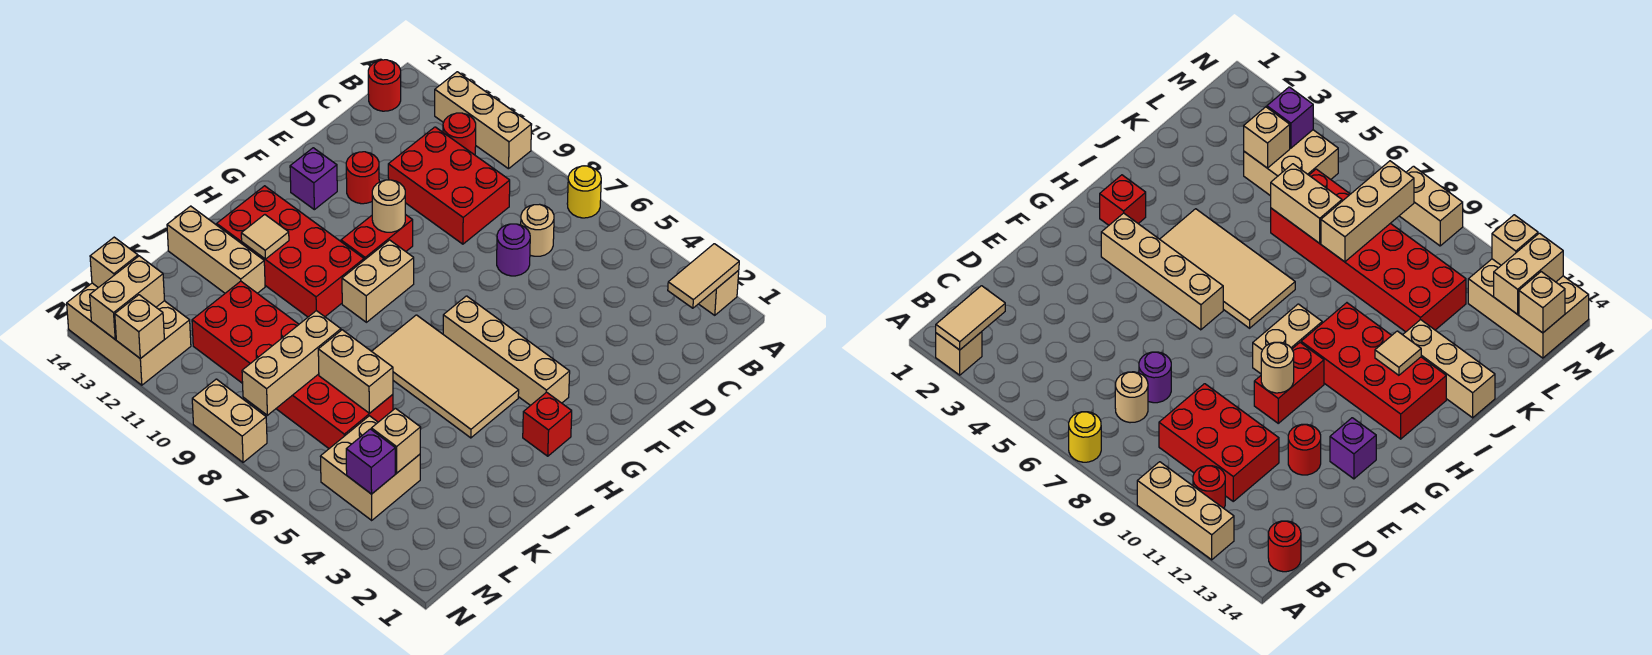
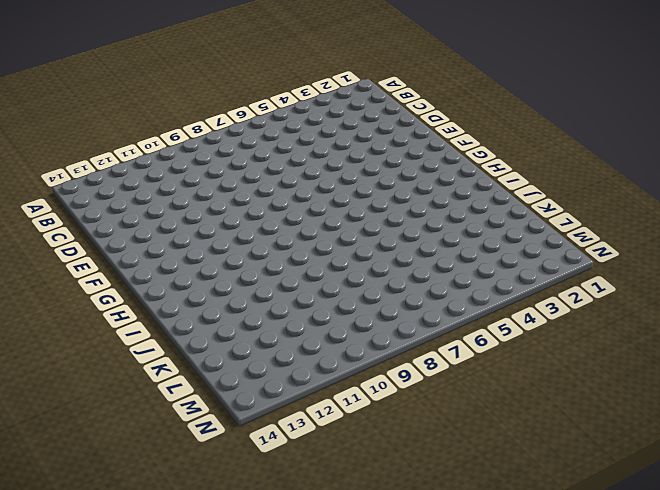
none -> tan brick A2 level 1
none -> yellow round brick A7 level 1
none -> tan brick A10:A12 level 1
none -> red round brick B11 level 1

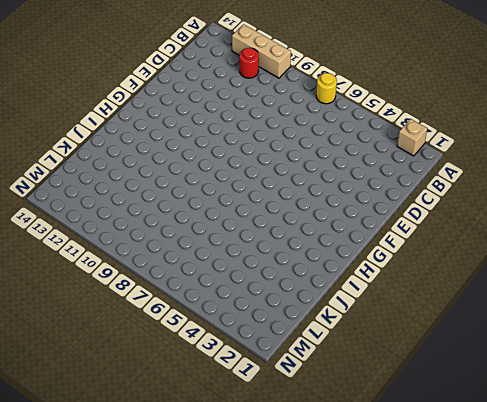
none -> red round brick B14 level 1
none -> tan round brick C7 level 1
none -> red brick C9:D11 level 1
none -> purple round brick D7 level 1

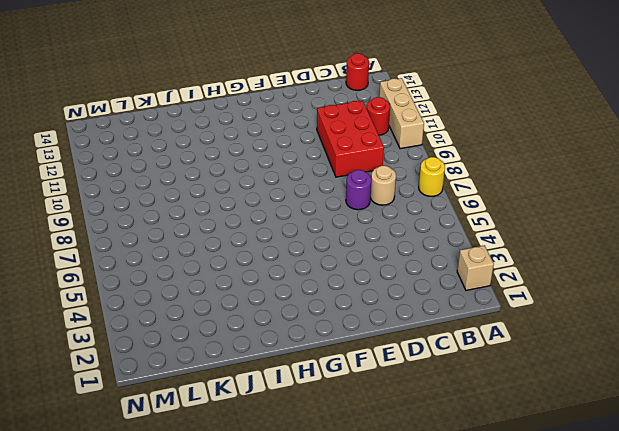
none -> red round brick E12 level 1
none -> red brick F10:G10 level 1
none -> purple brick F13 level 1
none -> tan brick G3:G6 level 1

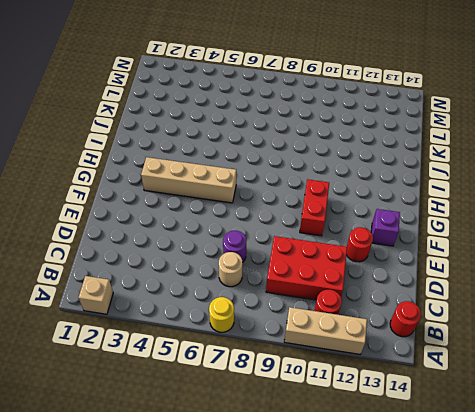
none -> tan brick G9:H9 level 1
none -> red brick H2 level 1
none -> tan tile H4:I7 level 1
none -> red brick H10:I13 level 1

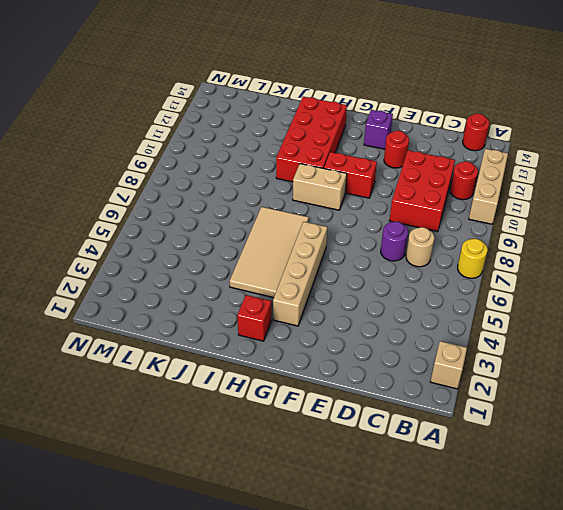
none -> tan brick J12:J14 level 1
none -> red brick K6:L11 level 1
none -> tan brick L4:M5 level 1
none -> tan brick M12:N14 level 1

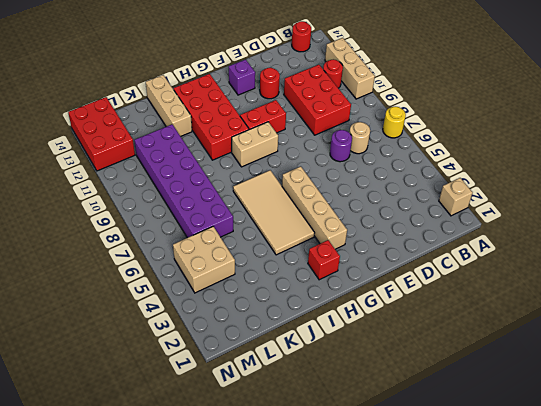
purple brick K6:L11 level 1 -> red brick K6:L11 level 1
red brick M12:N14 level 1 -> tan brick M12:N14 level 1
none -> tan brick N8:N9 level 1
none -> tan tile A2:B2 level 2
none -> tan round brick F10 level 2
none -> tan tile I12 level 2

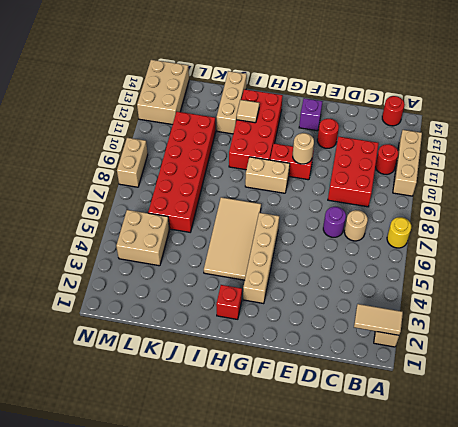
none -> tan brick K6:K7 level 2
none -> tan brick K8:M8 level 2
none -> tan brick L4 level 2
none -> purple brick M4 level 2

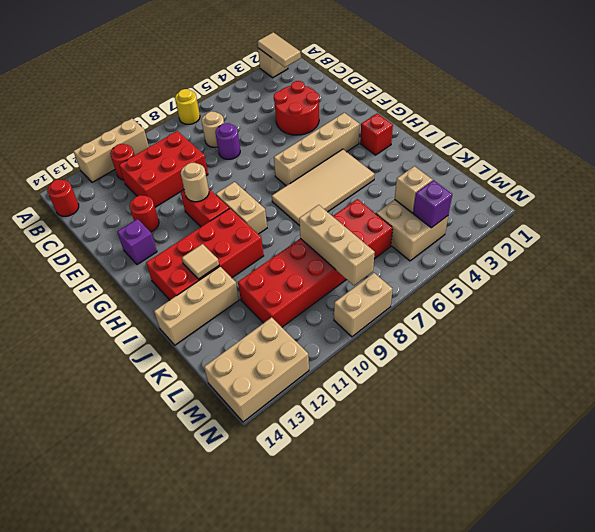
red round brick D3:E4 level 1 -> none
none -> tan brick K6:K7 level 2
none -> tan brick M13:N13 level 2
none -> tan brick M14 level 2
none -> tan brick N12 level 2

